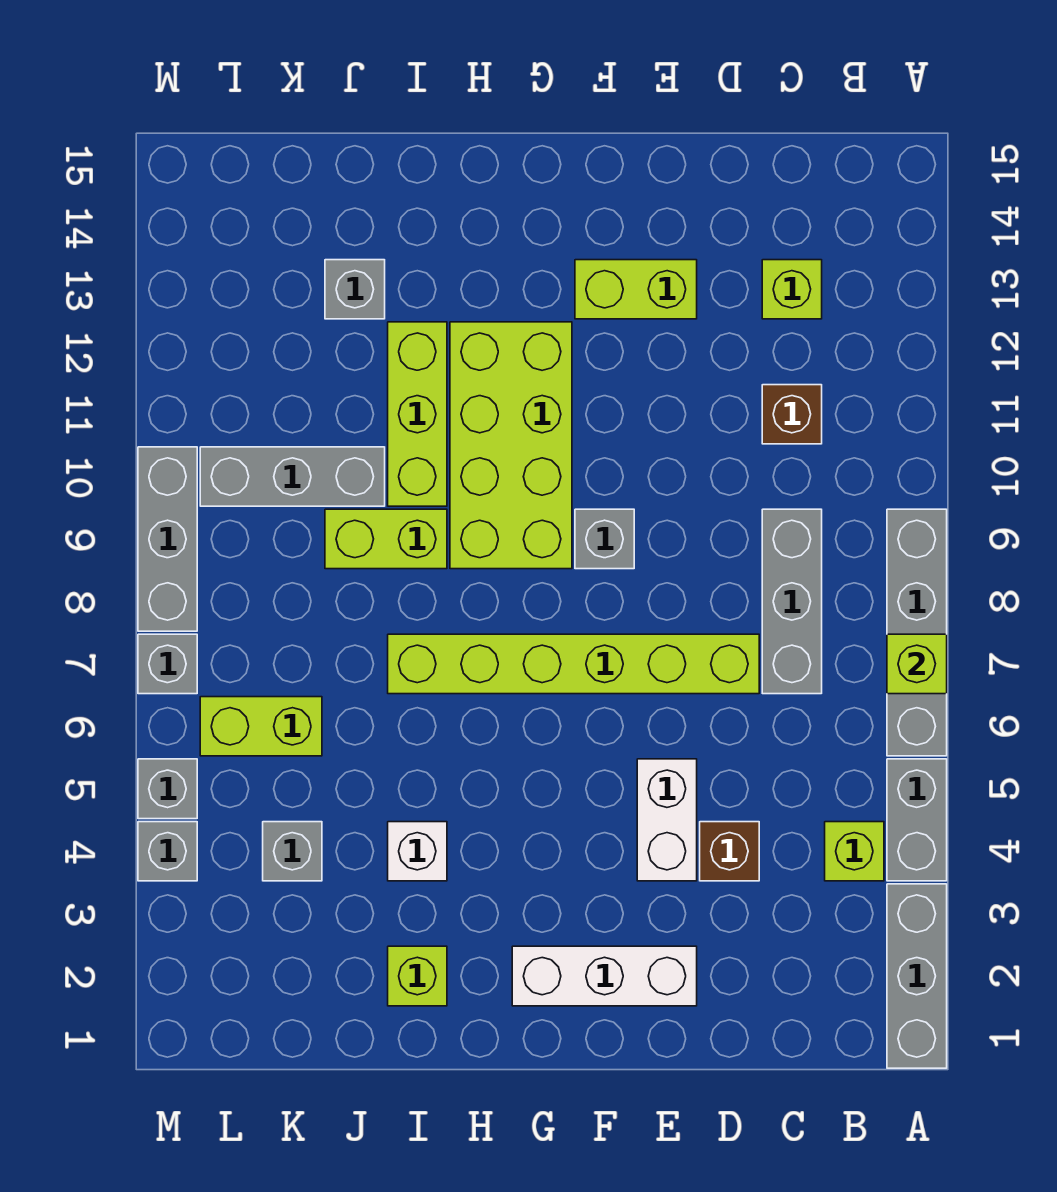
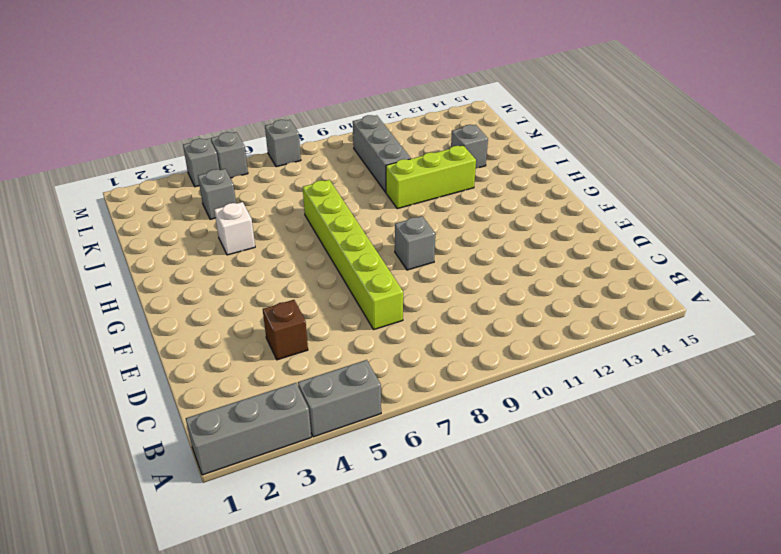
none -> grey brick A6:A9 level 1
none -> lime brick B4 level 1
none -> grey brick C7:C9 level 1

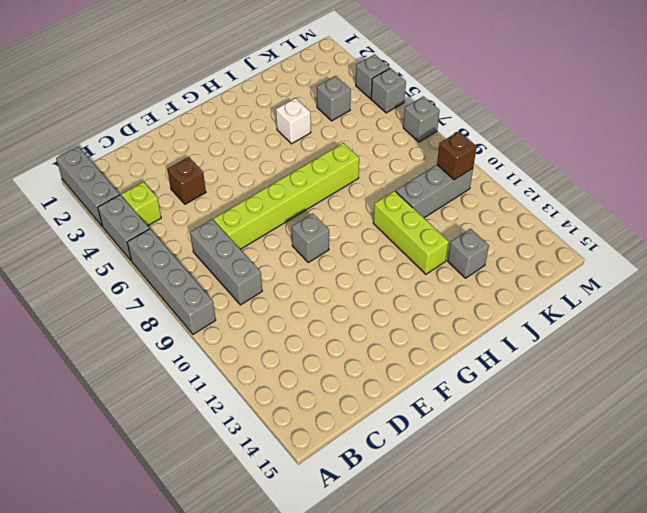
brown brick L10 level 2 -> brown brick C11 level 1
none -> lime brick C13 level 1
none -> white brick E2:G2 level 1
none -> white brick E4:E5 level 1

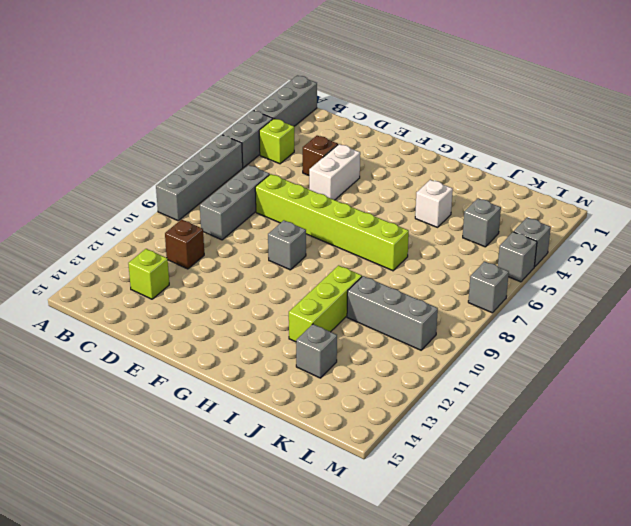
none -> white brick E2:G2 level 1
none -> lime brick E13:F13 level 1
none -> lime brick G9:H12 level 1

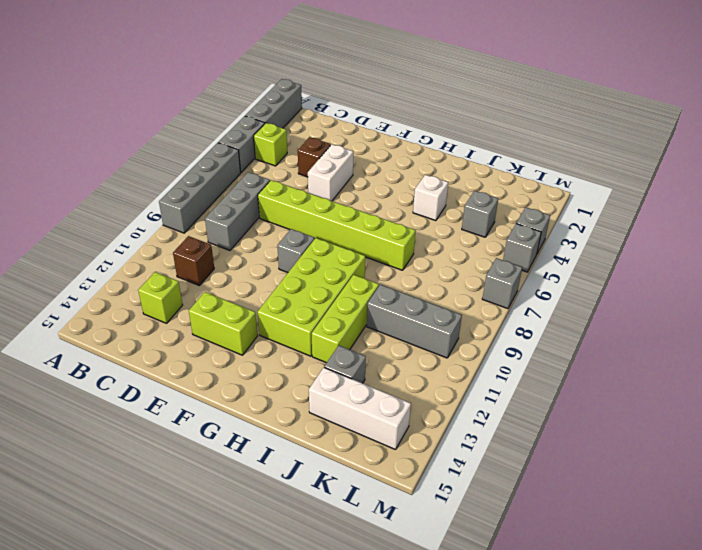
white brick J14:L14 level 1 -> white brick E2:G2 level 1
none -> lime brick I2 level 1
none -> lime brick I9:J9 level 1
none -> lime brick K6:L6 level 1

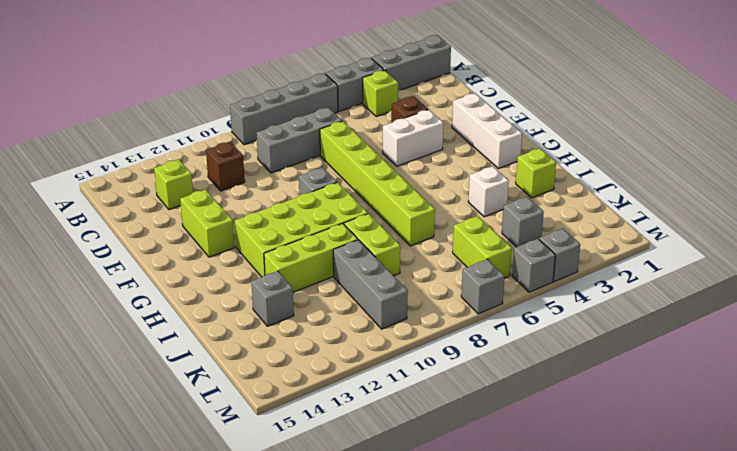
none -> grey brick M8:M10 level 1
none -> lime brick A7 level 2

